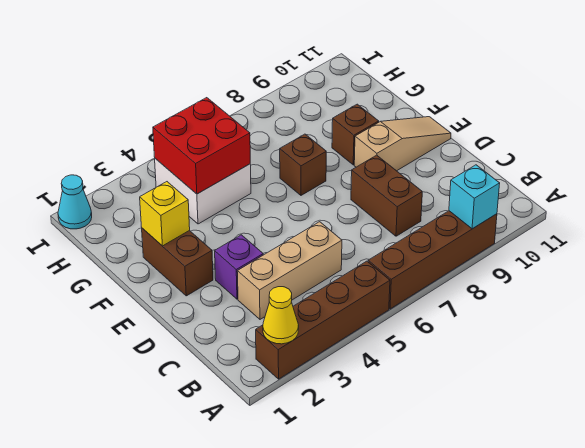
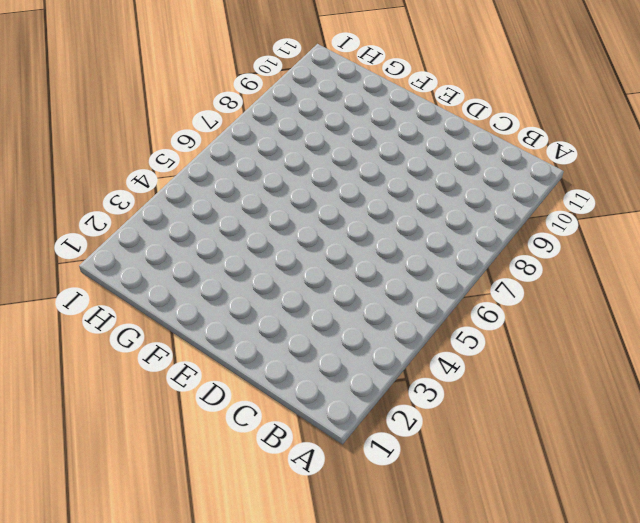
none -> brown brick A2:A5 level 1
none -> brown brick A6:A9 level 1
none -> tan brick C3:C5 level 1

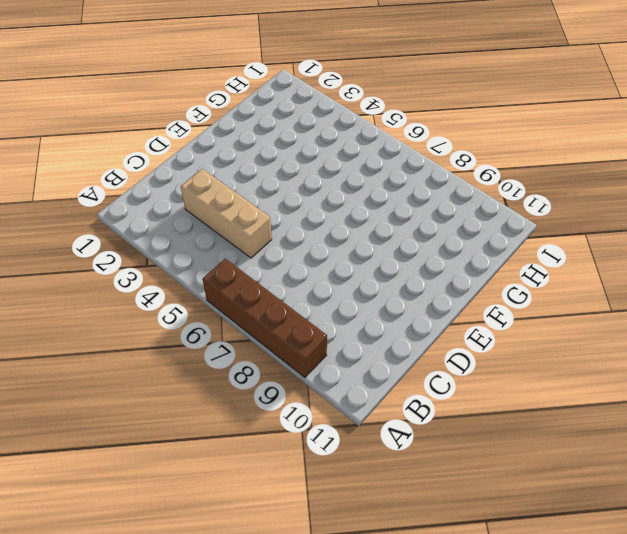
none -> brown brick A2:A5 level 1
none -> brown brick C8:D8 level 1
none -> purple brick D3 level 1

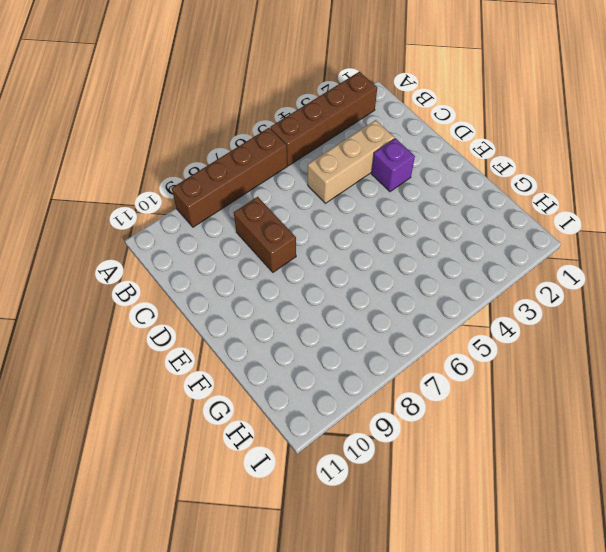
none -> brown brick E2:F2 level 1
none -> tan slope E9:E11 level 1 top 9
none -> brown brick F7 level 1

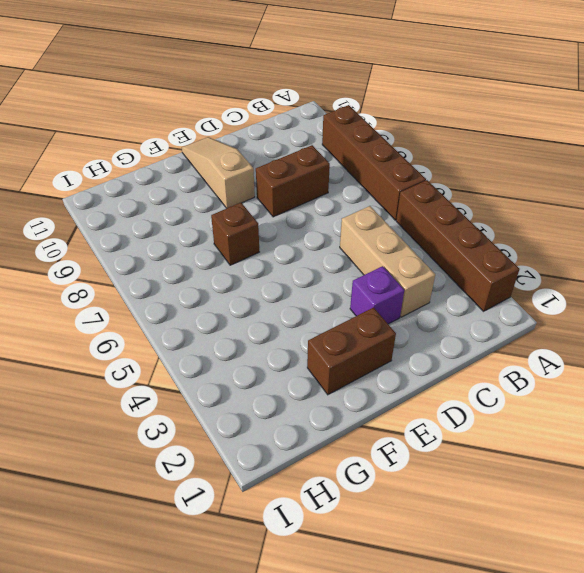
none -> brown brick F9 level 1
none -> white brick G4:H5 level 1
none -> cyan cone I1 level 1

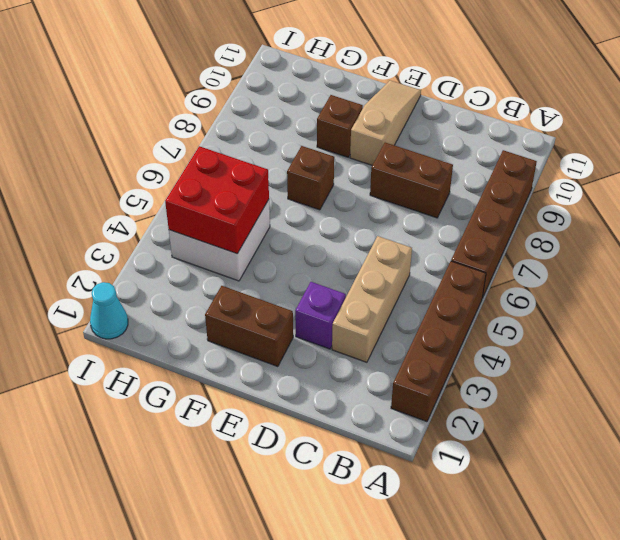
none -> yellow cone A2 level 2
none -> cyan brick A9 level 2
none -> yellow brick F2 level 2

